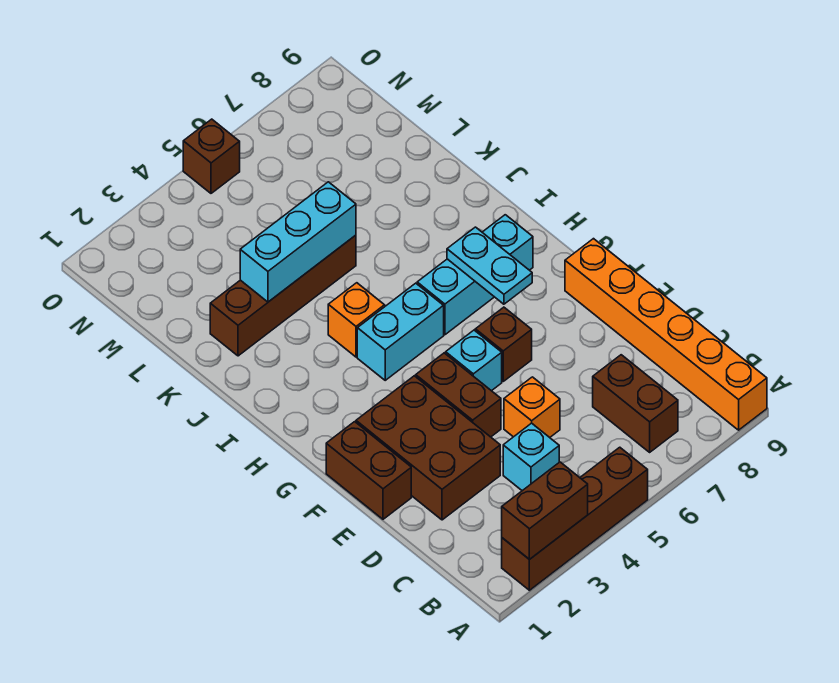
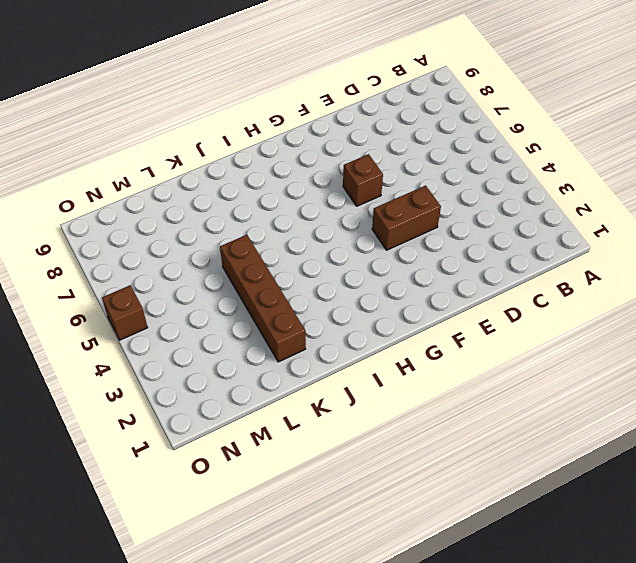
none -> brown brick A2:A5 level 1
none -> orange brick A9:F9 level 1
none -> brown brick B7:C7 level 1

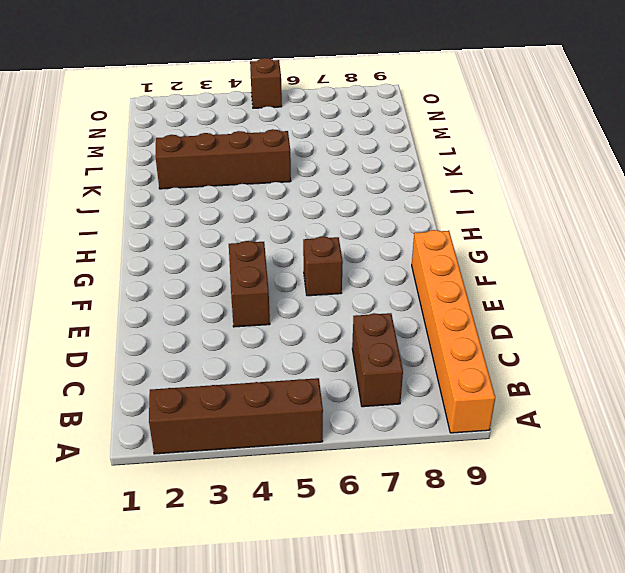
none -> cyan brick C4 level 1
none -> brown brick D2:F3 level 1
none -> orange brick D5 level 1

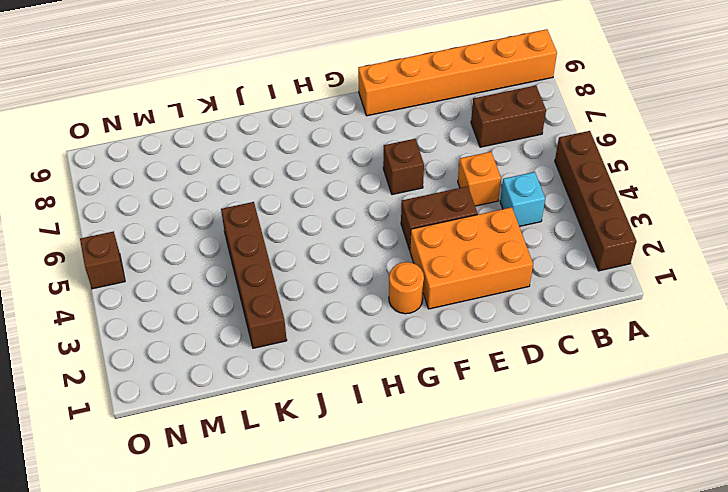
orange brick D2:F3 level 1 -> brown brick D2:F3 level 1
orange round brick G2 level 1 -> none
none -> brown brick E1:F1 level 1
none -> cyan brick F5 level 1
none -> cyan brick H4:H5 level 1

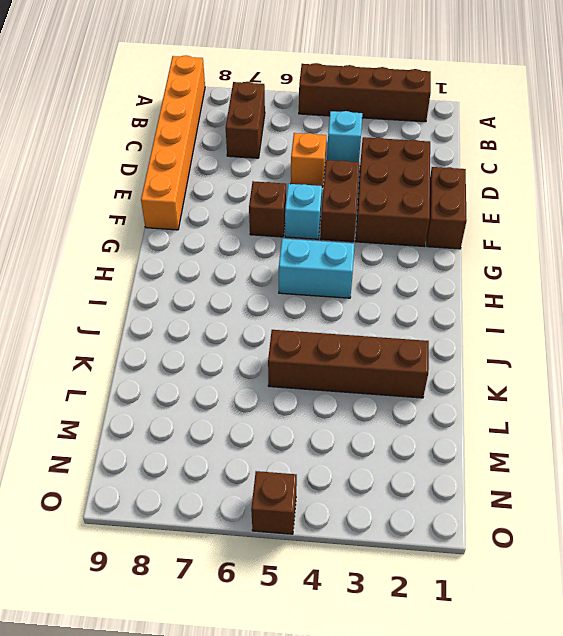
none -> cyan brick H6:H8 level 1
none -> orange brick I4 level 1
none -> brown brick A2:A3 level 2

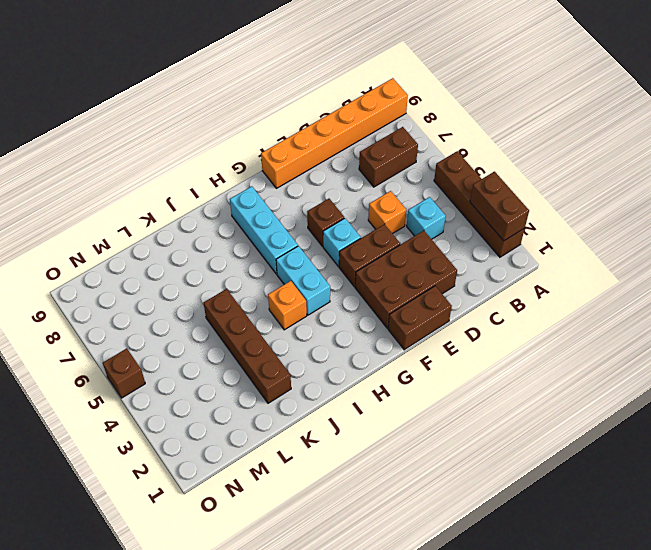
none -> cyan plate G7:H7 level 2
none -> cyan brick K3:K5 level 2

